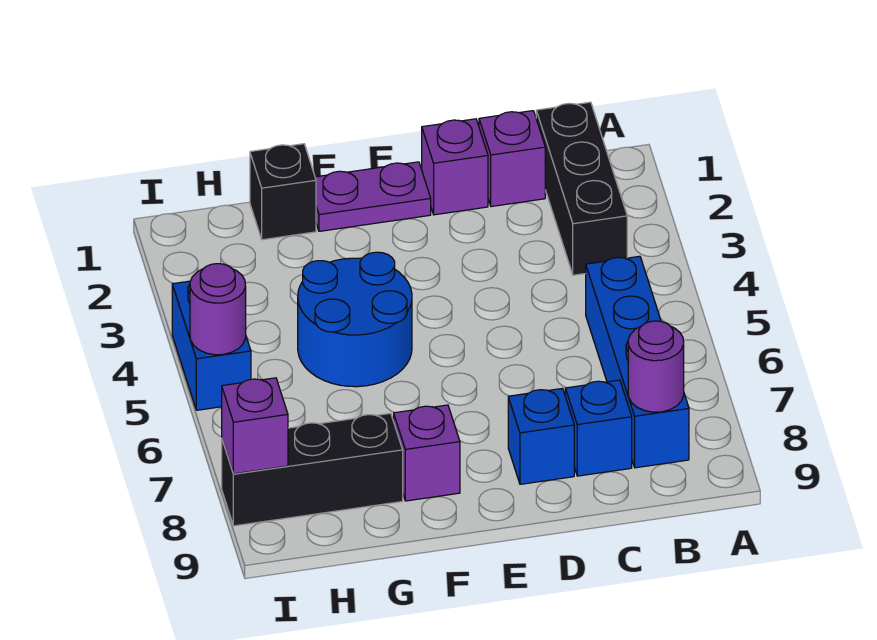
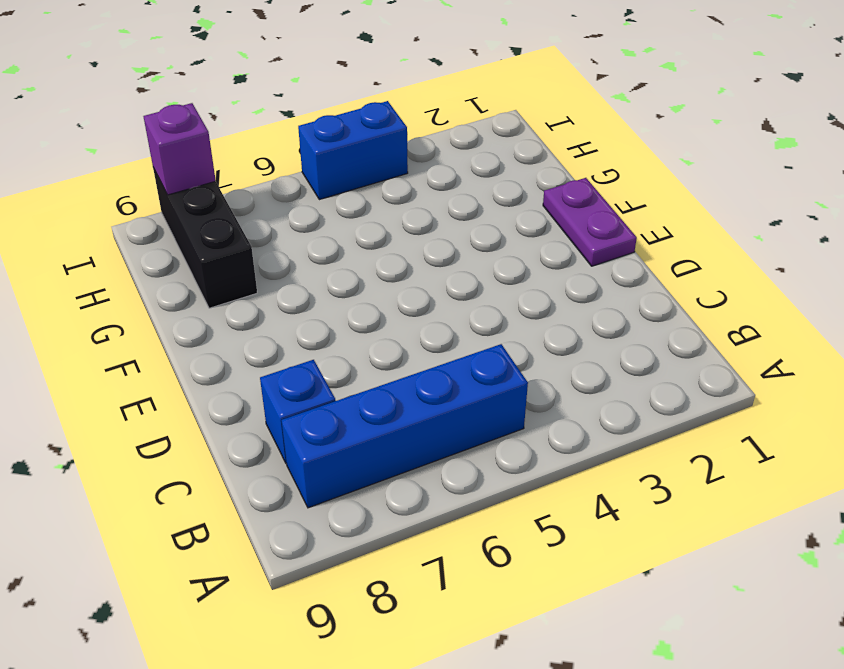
none -> black brick B1:B3 level 1
none -> purple brick C1 level 1
none -> purple brick D1 level 1

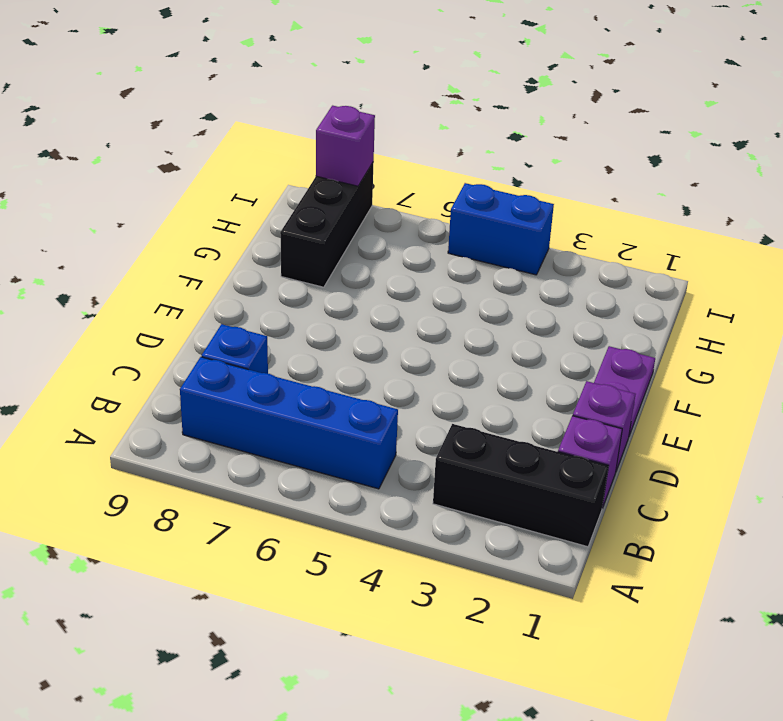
none -> blue brick D8 level 1
none -> blue round brick F4:G5 level 1
none -> purple brick F8 level 1

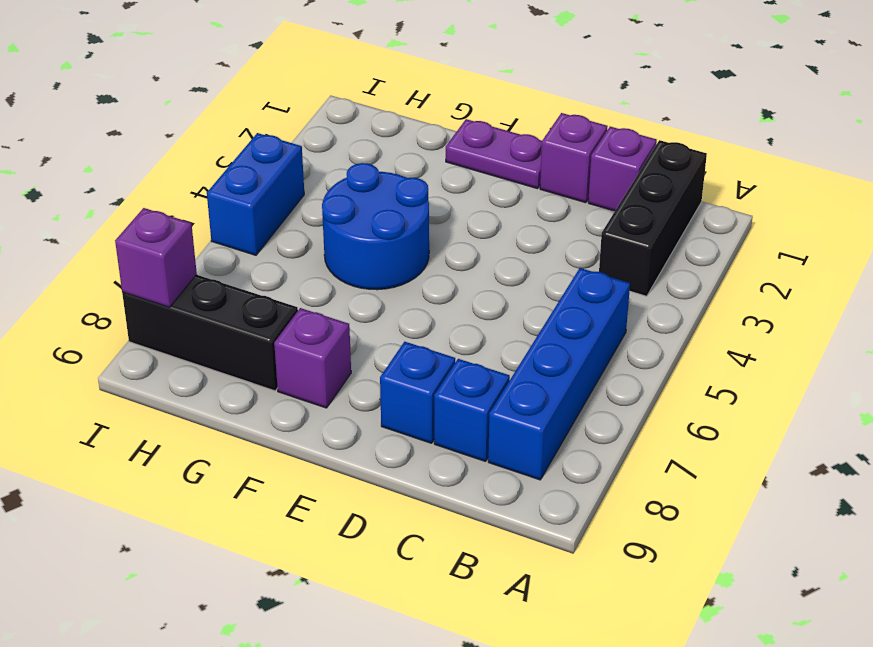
none -> black brick G1 level 1
none -> purple round brick B8 level 2
none -> purple round brick I5 level 2

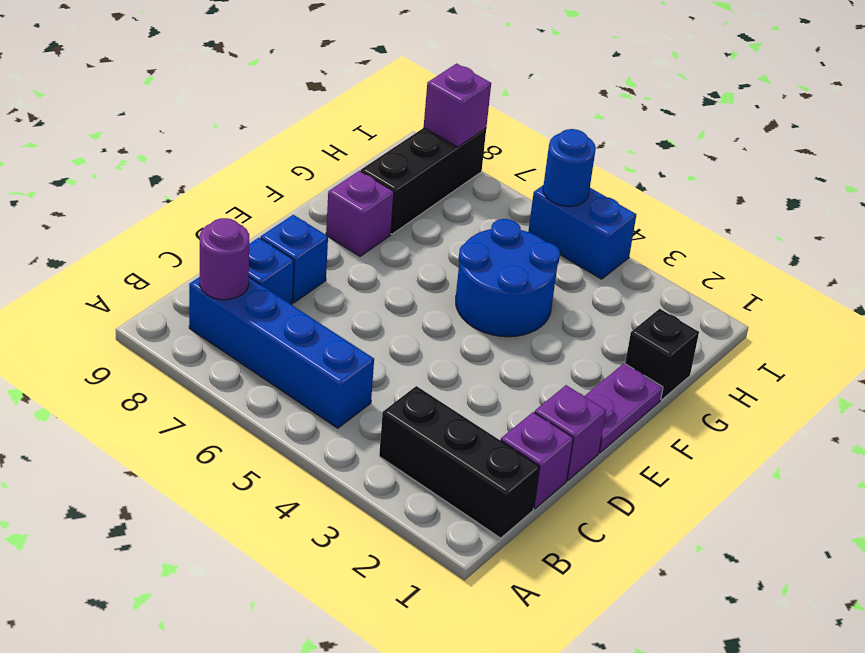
blue round brick I5 level 2 -> purple round brick I5 level 2

